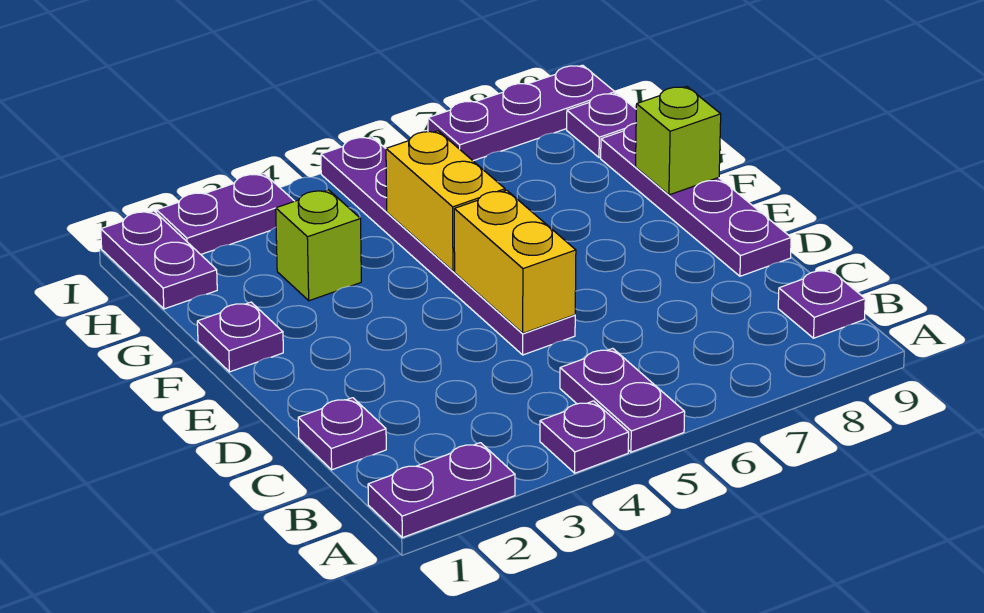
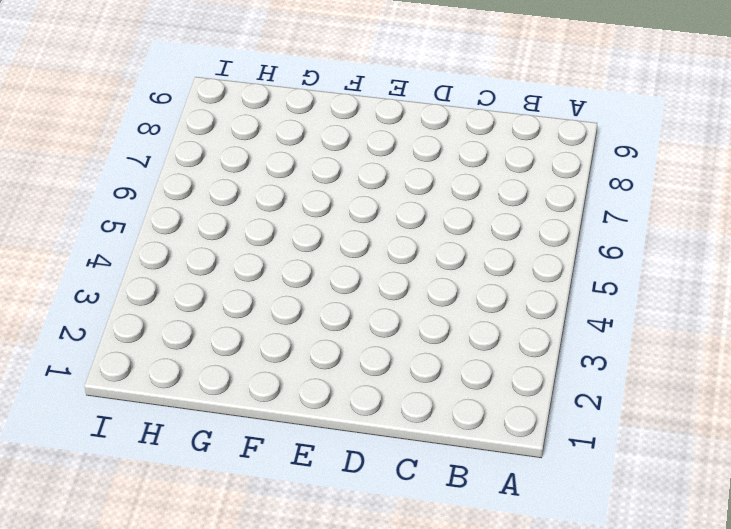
none -> purple plate A1:A2 level 1
none -> purple plate A4 level 1
none -> purple plate A5:B5 level 1

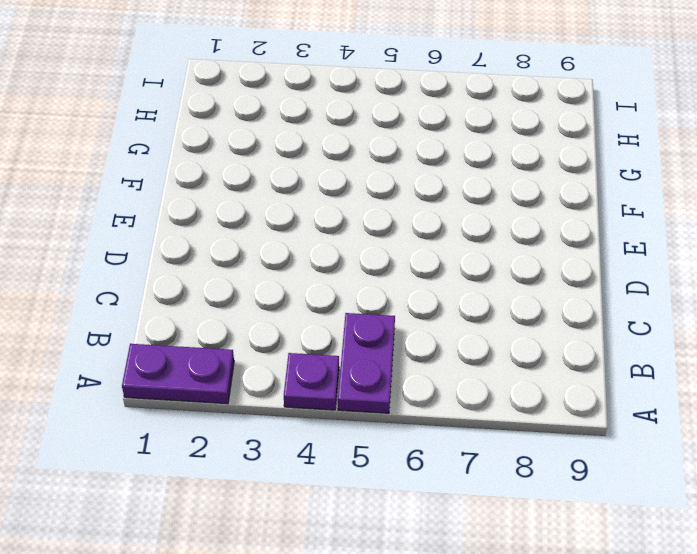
none -> purple plate B9 level 1
none -> purple plate C1 level 1
none -> purple plate D5:I5 level 1

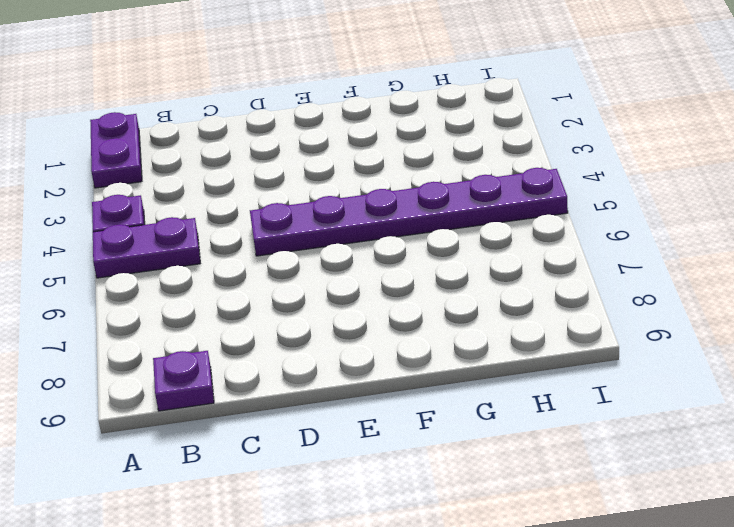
none -> purple plate C1 level 1
none -> purple plate D9:G9 level 1
none -> purple plate F1 level 1

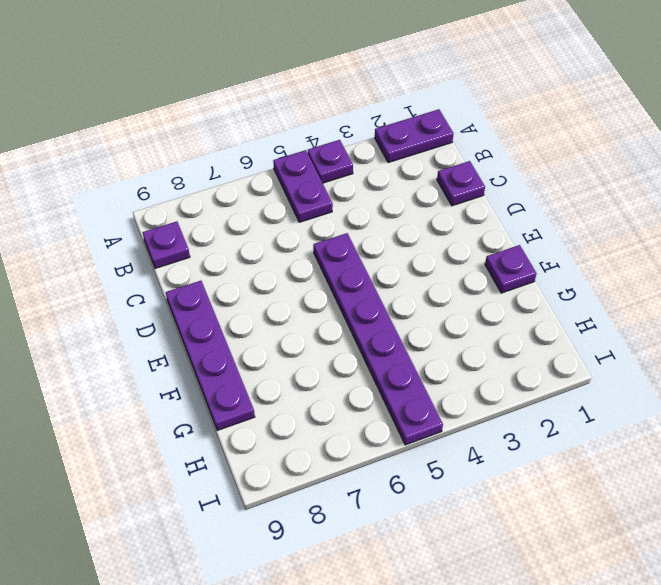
none -> lime brick G3 level 1
none -> purple plate H1:I1 level 1
none -> purple plate H9 level 1

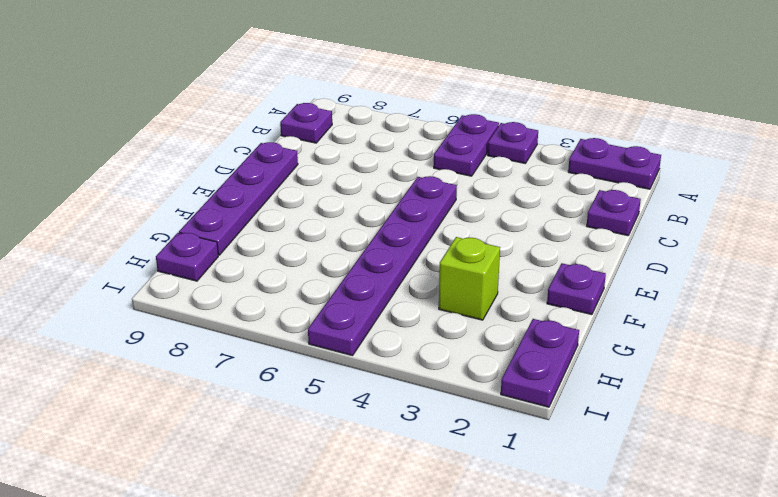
none -> purple plate I2:I3 level 1
none -> purple plate I7:I9 level 1
none -> yellow brick D5:E5 level 2

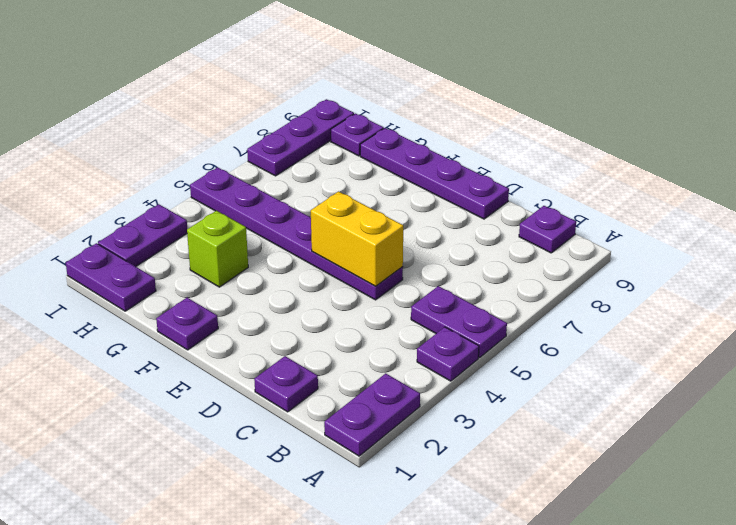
none -> yellow brick F5:G5 level 2
none -> lime brick F9 level 2

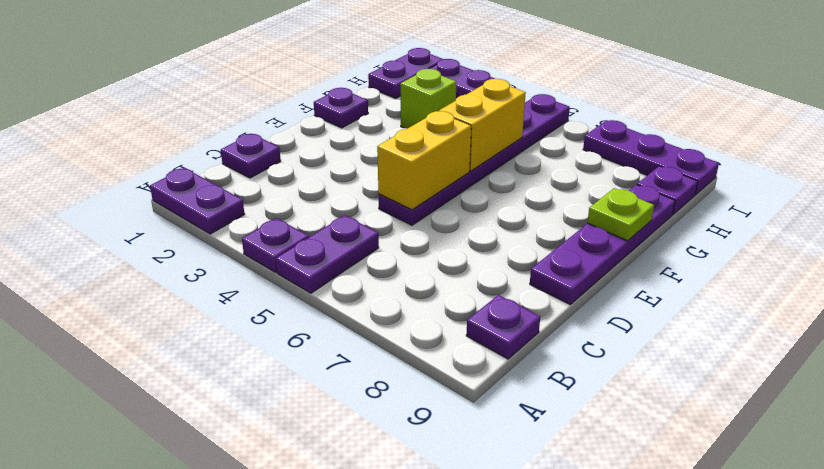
lime plate F9 level 2 -> lime brick F9 level 2

